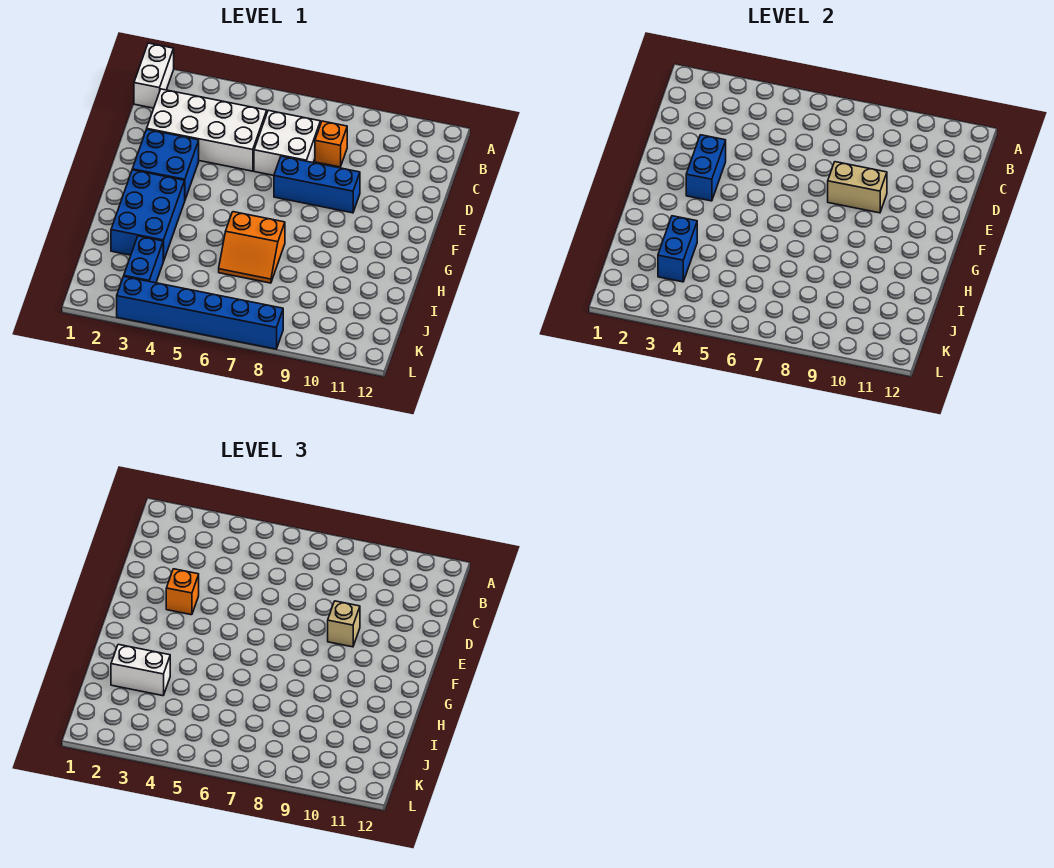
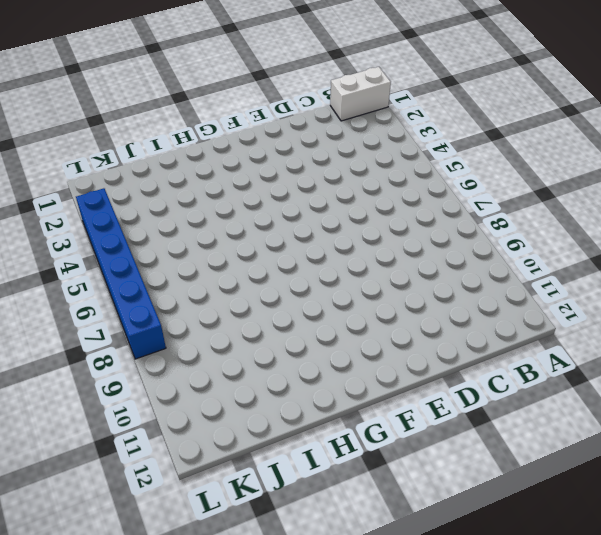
none -> white brick C2:D5 level 1
none -> white brick C6:D7 level 1
none -> orange brick C8 level 1

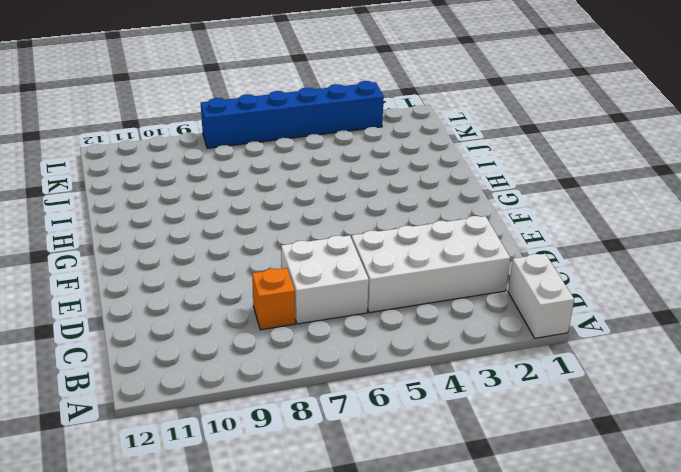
none -> blue brick E2:F3 level 1
none -> blue brick E7:E9 level 1
none -> blue brick G2:I3 level 1

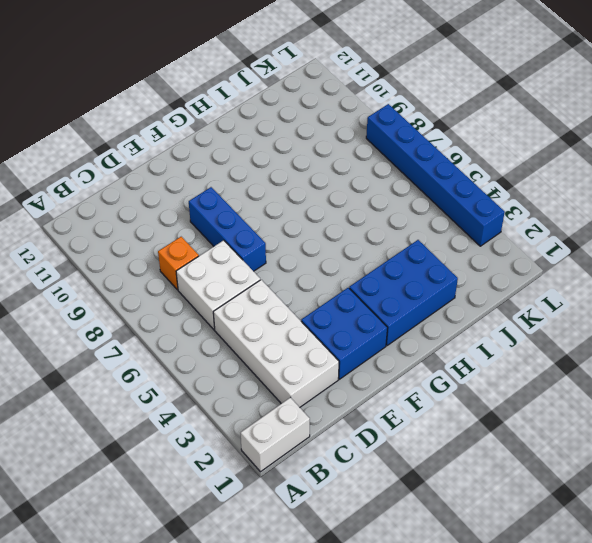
none -> orange slope H6:I7 level 1 top H
none -> blue brick J3:K3 level 1
none -> blue brick E3:F3 level 2

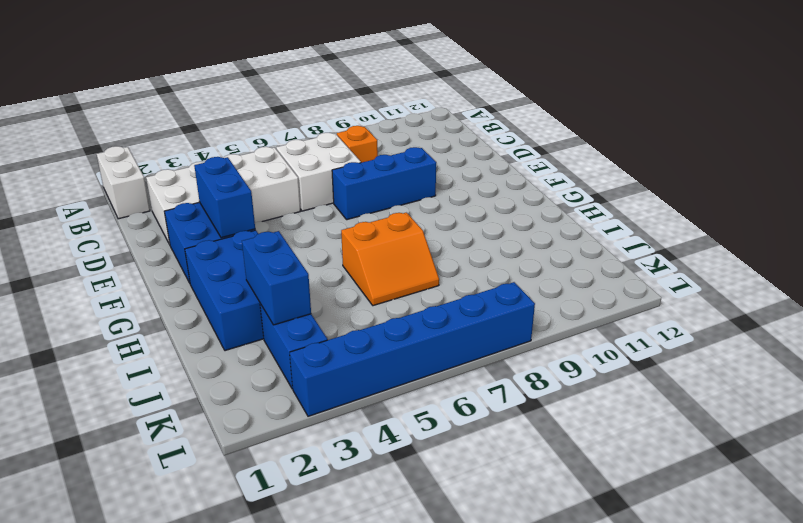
none -> tan brick E8:E9 level 2
none -> orange brick E3 level 3
none -> tan brick E9 level 3

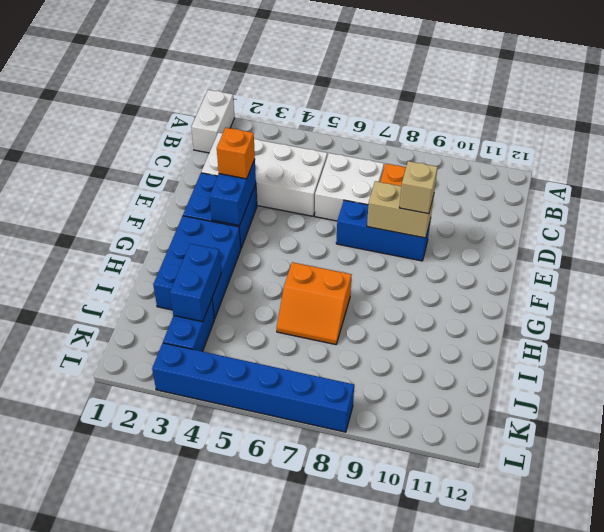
none -> white brick I2:I3 level 3

